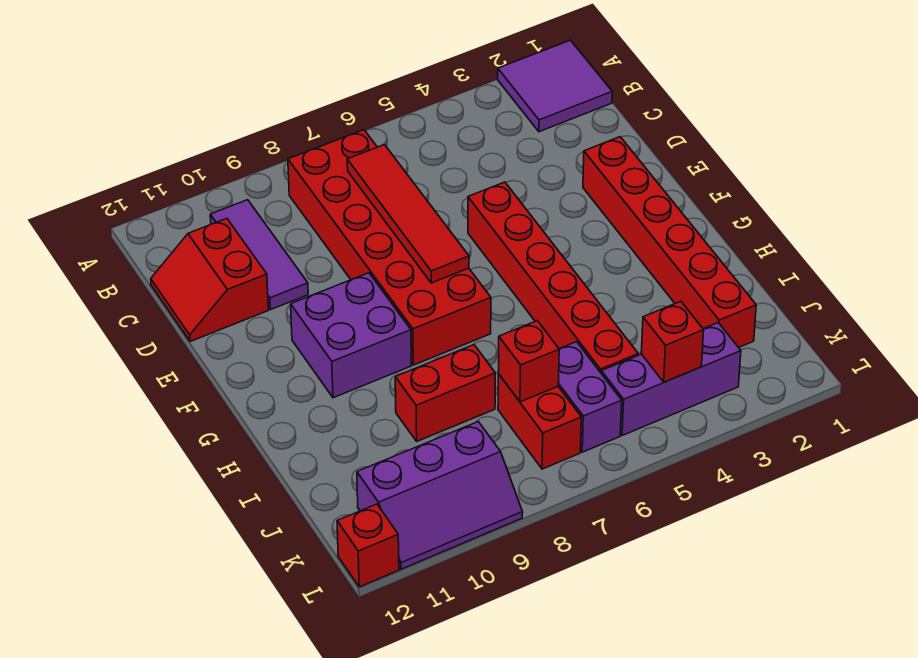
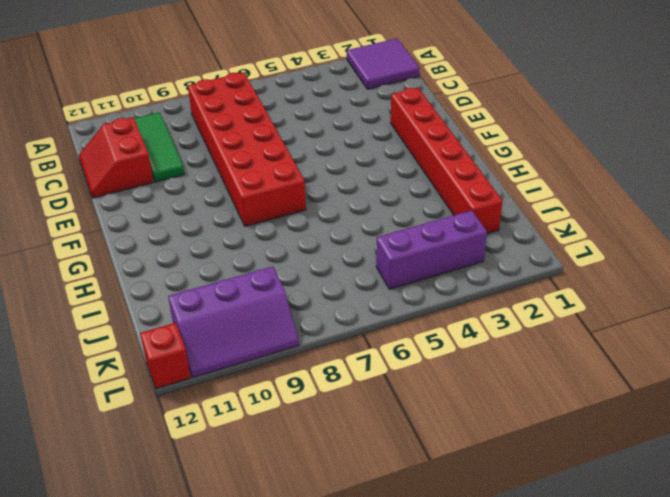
green tile B10:D10 level 1 -> purple tile B10:D10 level 1
none -> red brick E5:J5 level 1
none -> purple brick F9:G10 level 1
none -> red brick I8:I9 level 1

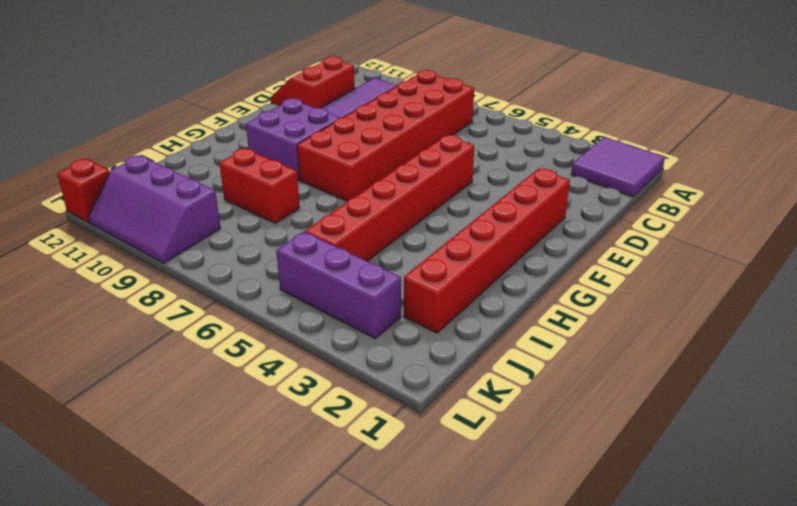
none -> purple brick J6:K6 level 1
none -> red brick J7:K7 level 1
none -> red tile C7:F7 level 2

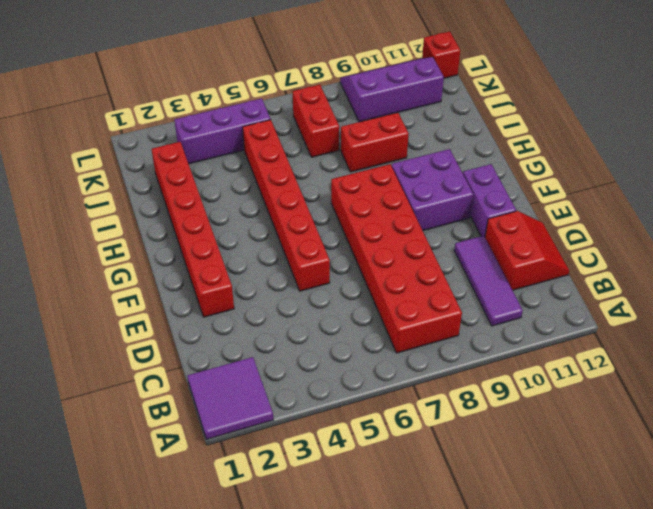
purple brick E11:F11 level 1 -> purple brick J6:K6 level 1
none -> red tile C7:F7 level 2
none -> red brick J7 level 2
none -> red brick K4 level 2

